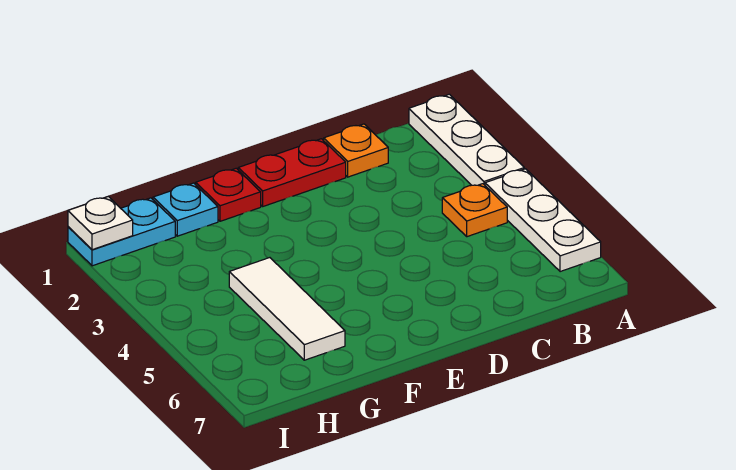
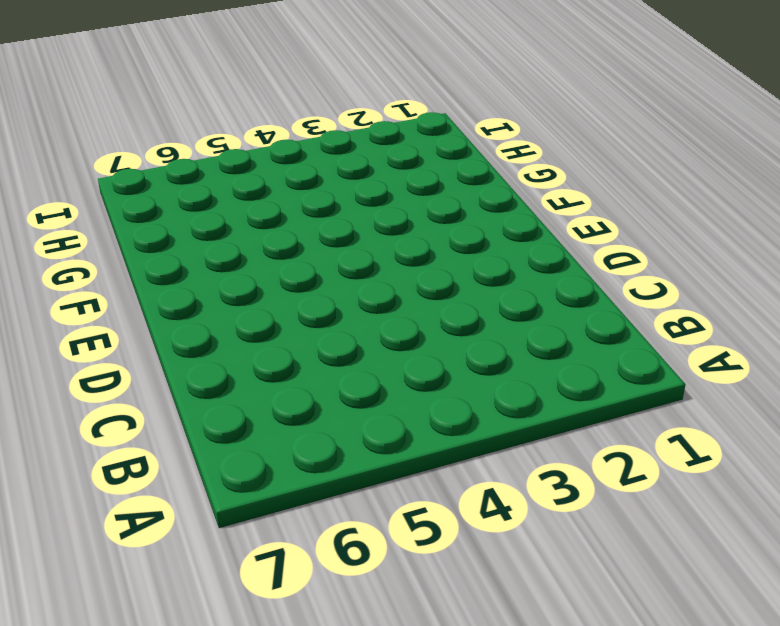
none -> white plate A1:A3 level 1
none -> white plate A4:A6 level 1

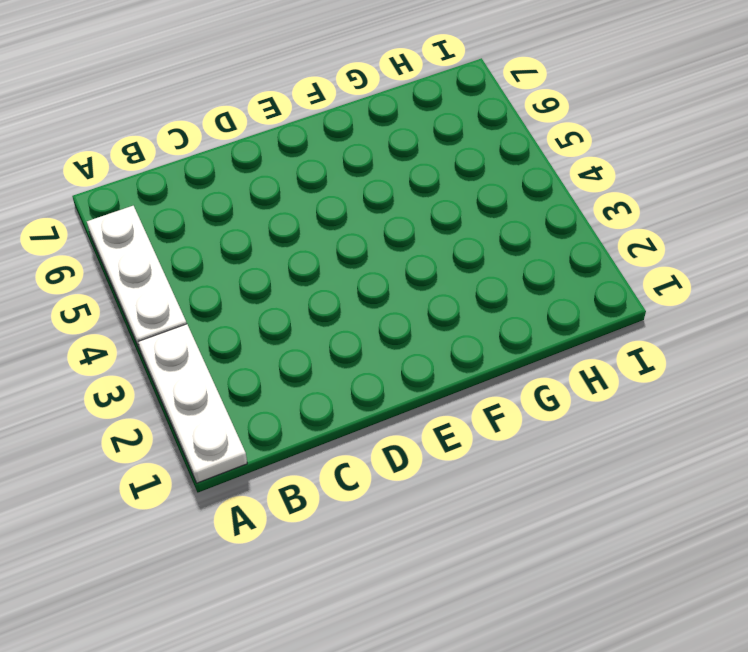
none -> orange plate B4 level 1
none -> orange plate C1 level 1

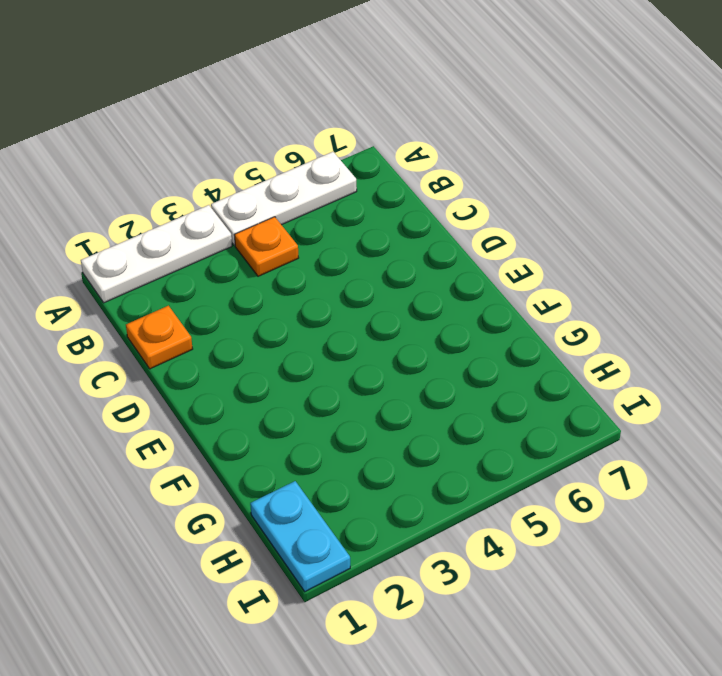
none -> red plate D1:E1 level 1
none -> red plate F1 level 1

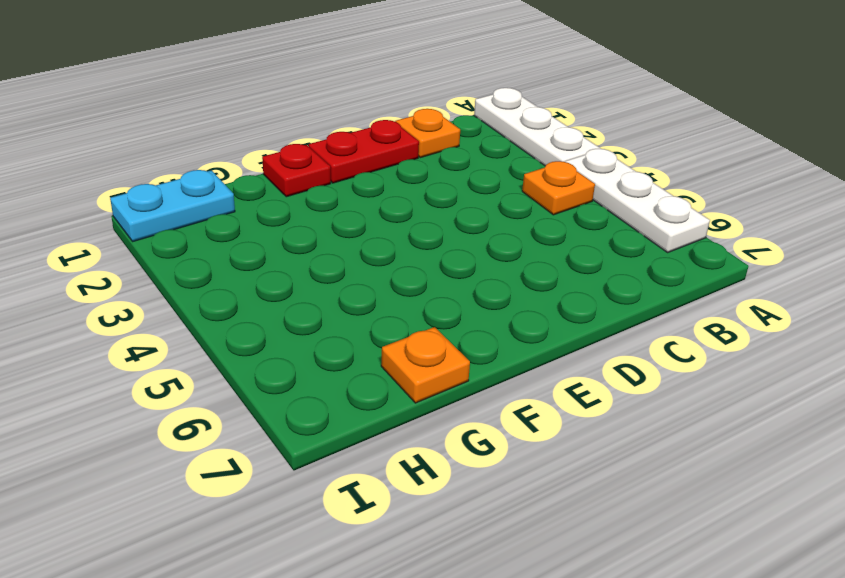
orange plate G7 level 1 -> none
none -> cyan plate G1 level 1
none -> white tile G4:G6 level 1

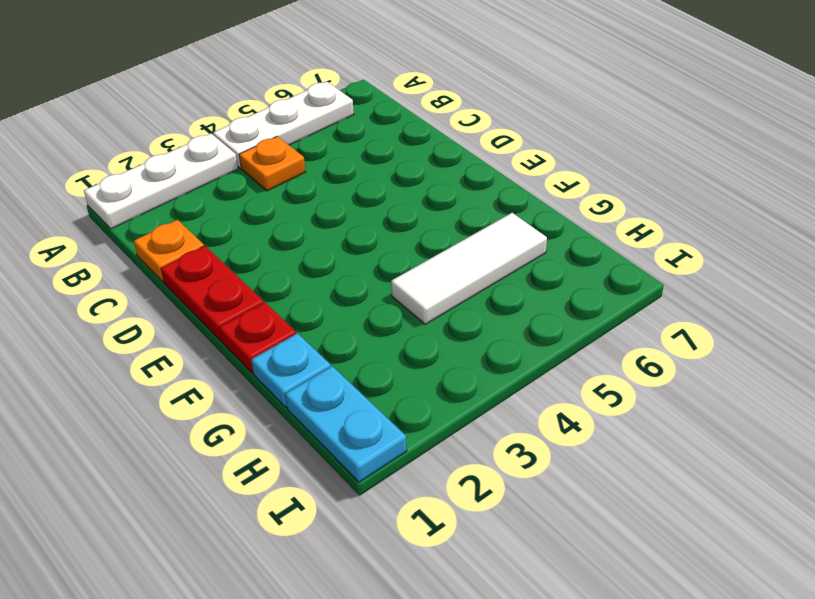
none -> white plate I1 level 2

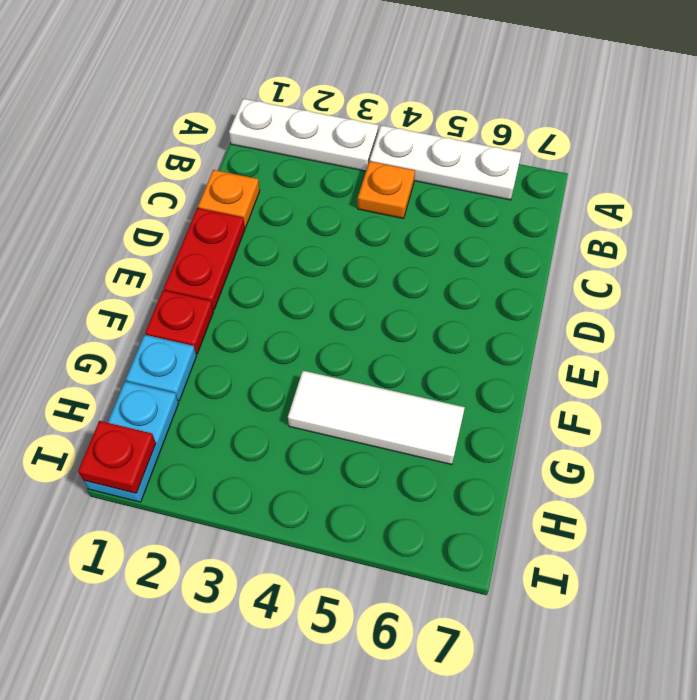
red plate I1 level 2 -> white plate I1 level 2

